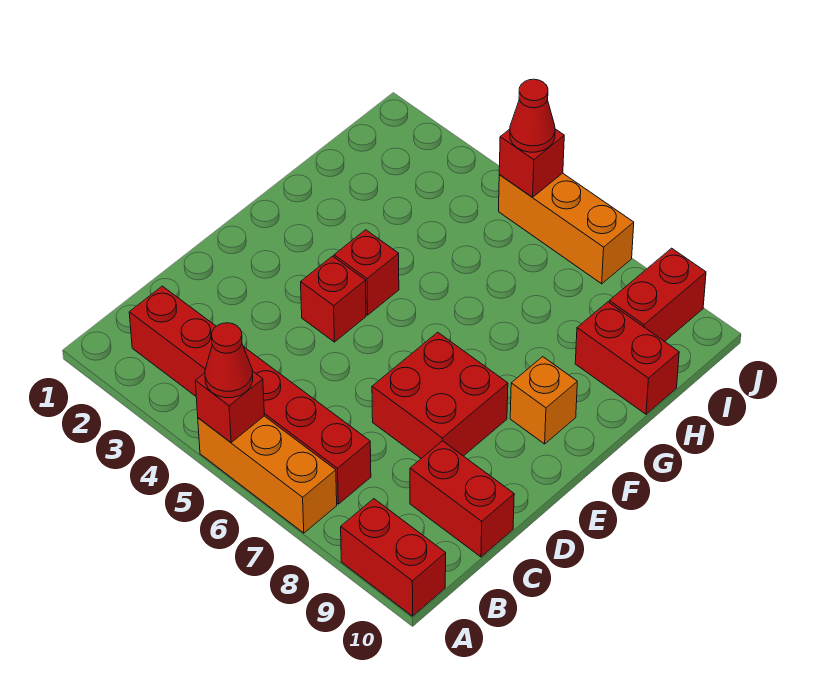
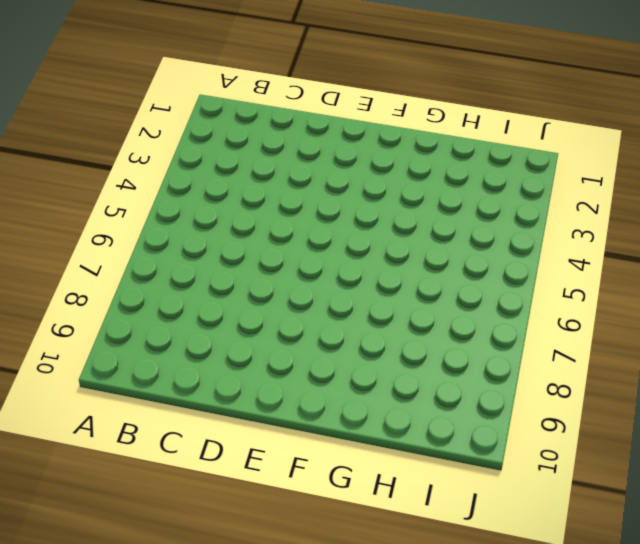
none -> orange brick A5:A7 level 1
none -> red brick A9:A10 level 1
none -> red brick B2:B7 level 1

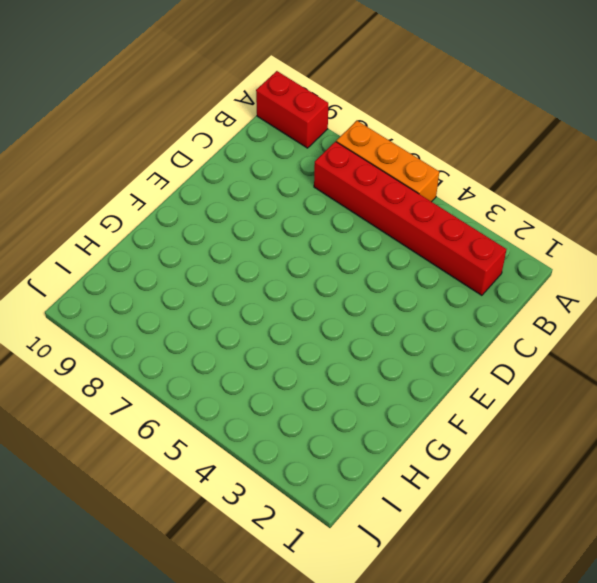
none -> red brick C9:C10 level 1
none -> red brick D7:E8 level 1
none -> red brick E4 level 1

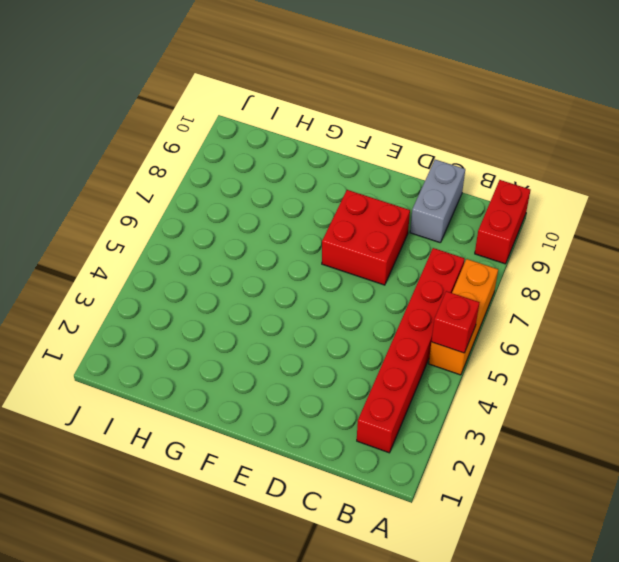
grey brick C9:C10 level 1 -> red brick C9:C10 level 1
none -> red brick E4 level 1
none -> red brick F4 level 1
none -> orange brick F9 level 1

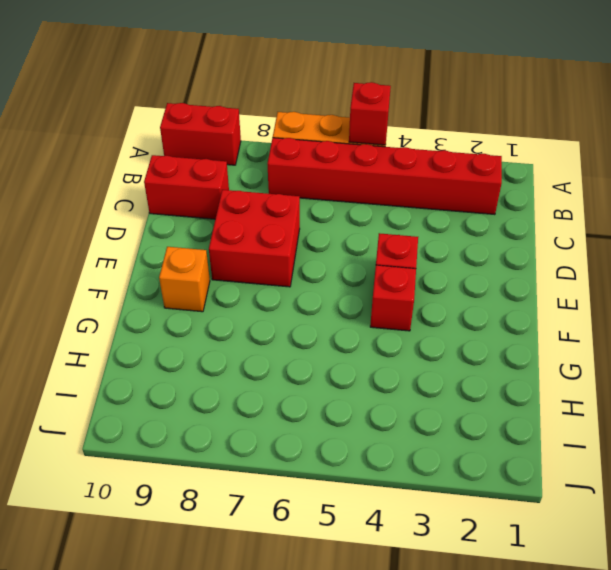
none -> red brick H9:H10 level 1
none -> red brick I9:J9 level 1
none -> orange brick J5:J7 level 1

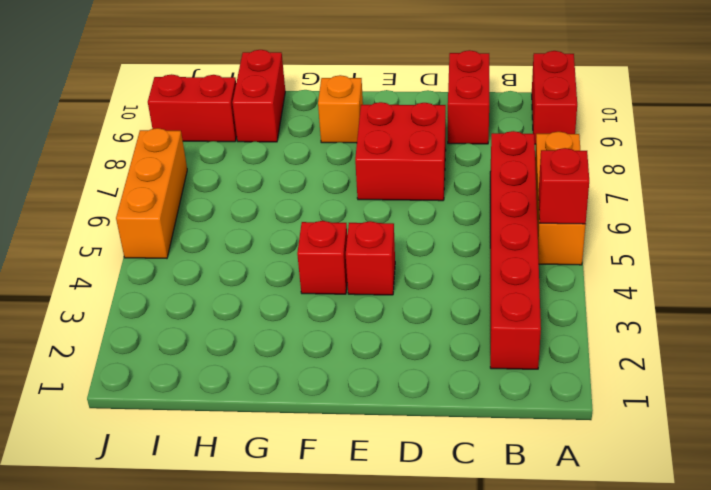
none -> red brick J5 level 2
none -> red cone A5 level 3
none -> red cone J5 level 3

